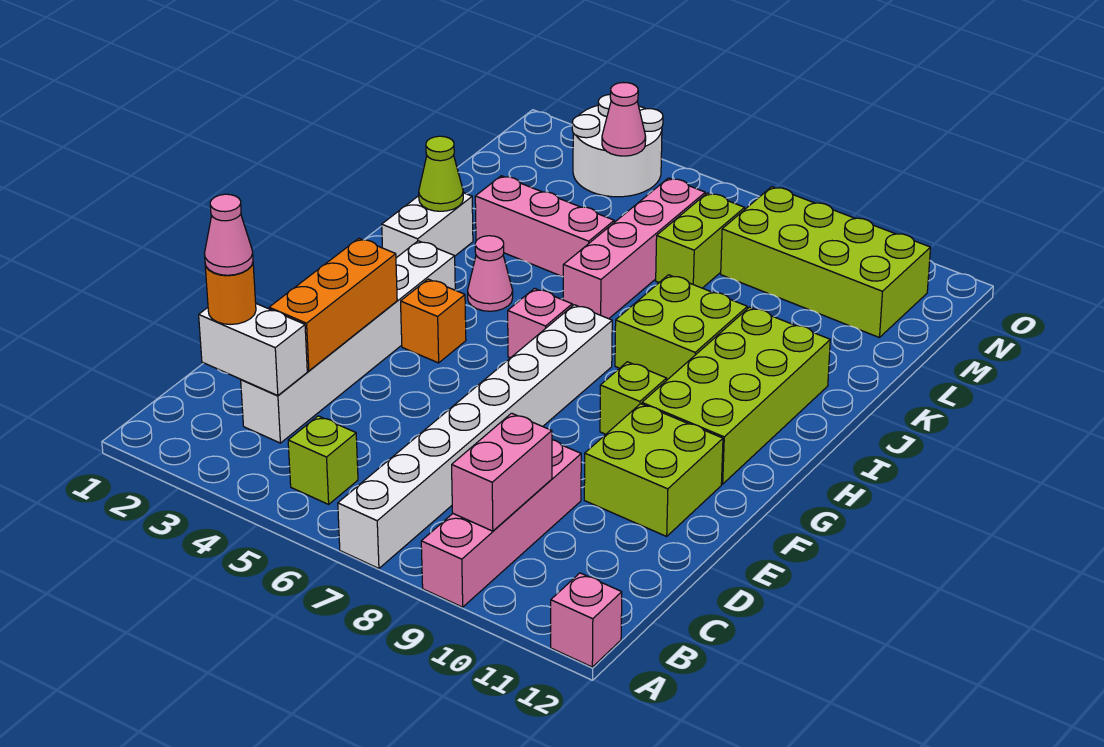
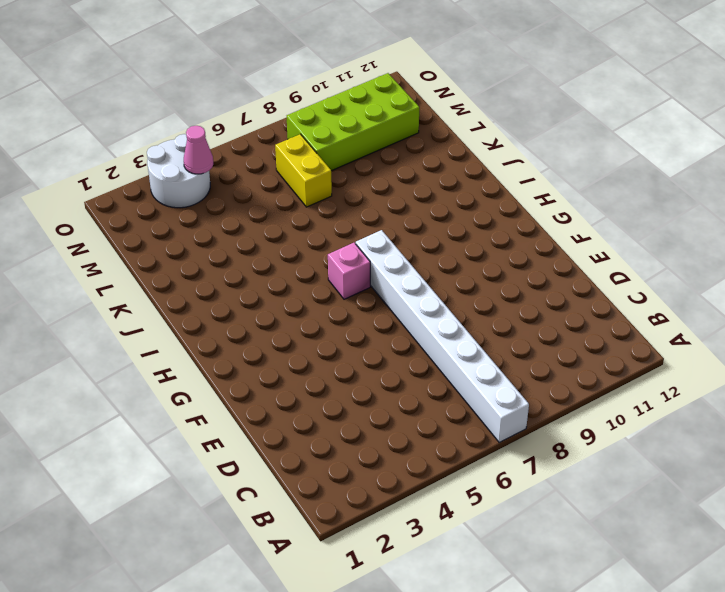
yellow brick L7:M7 level 1 -> lime brick L7:M7 level 1
none -> pink brick A9:D9 level 1
none -> pink brick A12 level 1
none -> lime brick B5 level 1

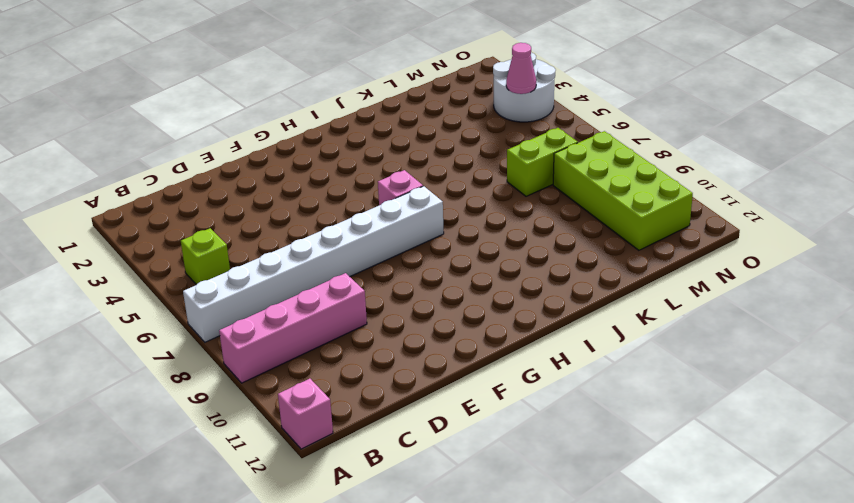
none -> white brick C3:H3 level 1
none -> lime brick E10:F11 level 1
none -> orange brick G4 level 1

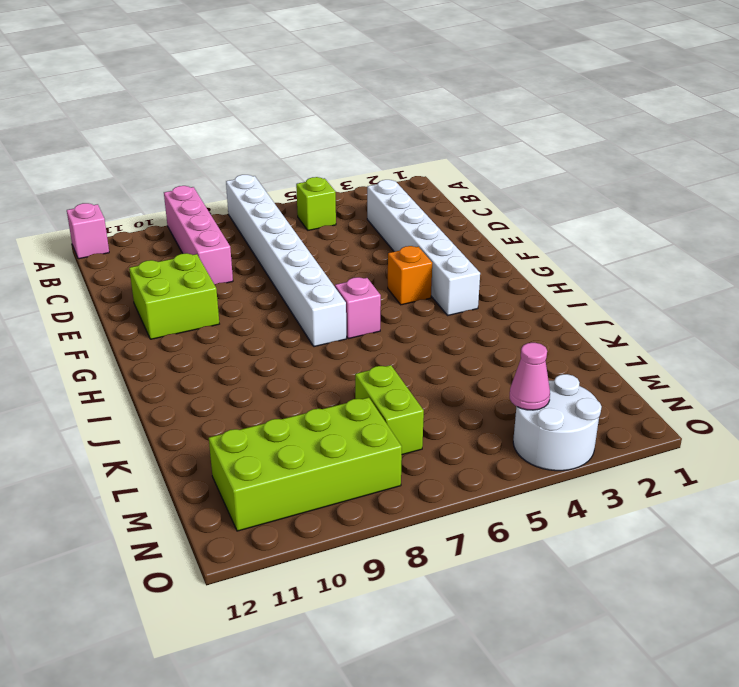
none -> lime brick G9 level 1
none -> lime brick G10:J11 level 1
none -> white brick I2:J2 level 1

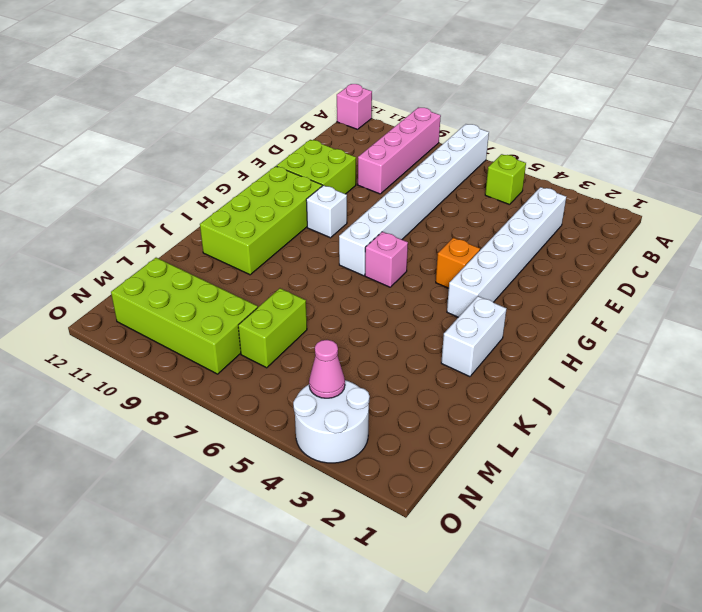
white brick G9 level 1 -> lime brick G9 level 1
none -> pink cone I4 level 1
none -> lime brick I8:J9 level 1
none -> pink brick J6:M6 level 1

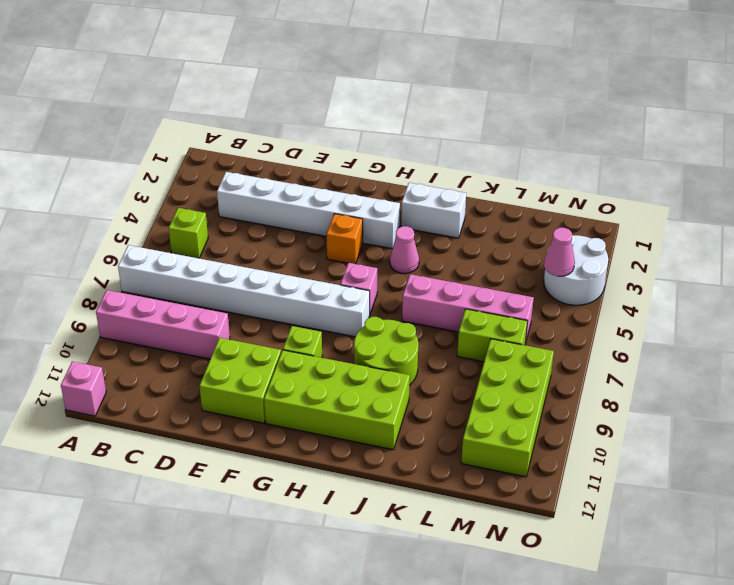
lime round brick I8:J9 level 1 -> lime brick I8:J9 level 1
none -> pink brick K3:K5 level 1
none -> pink brick B9:C9 level 2
none -> white brick C2:C3 level 2

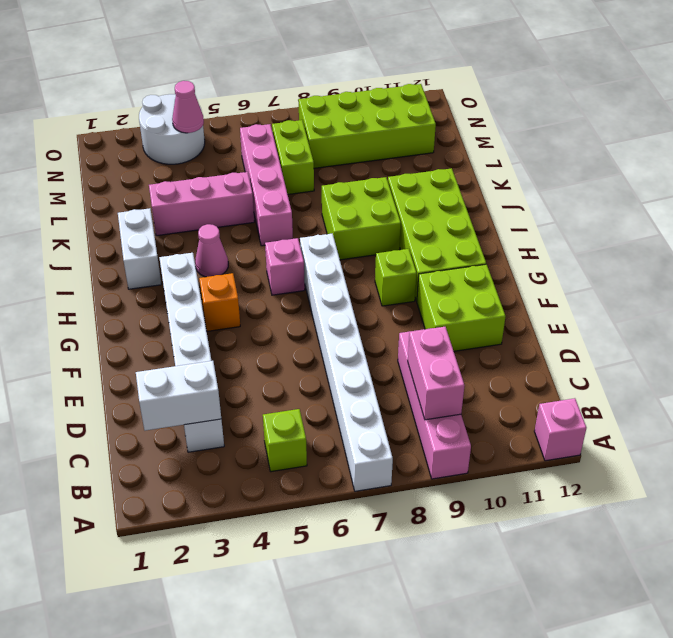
none -> orange brick D3:F3 level 2
none -> lime cone J2 level 2
none -> orange round brick C2 level 3

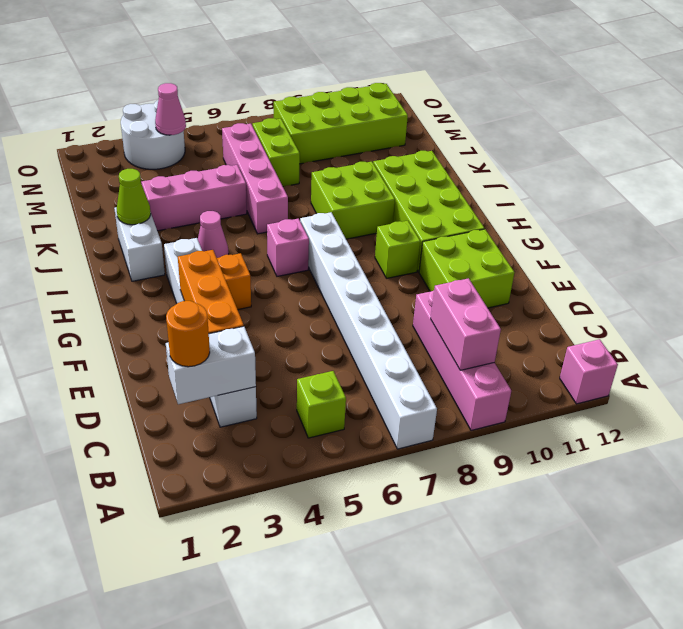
none -> pink cone C2 level 4

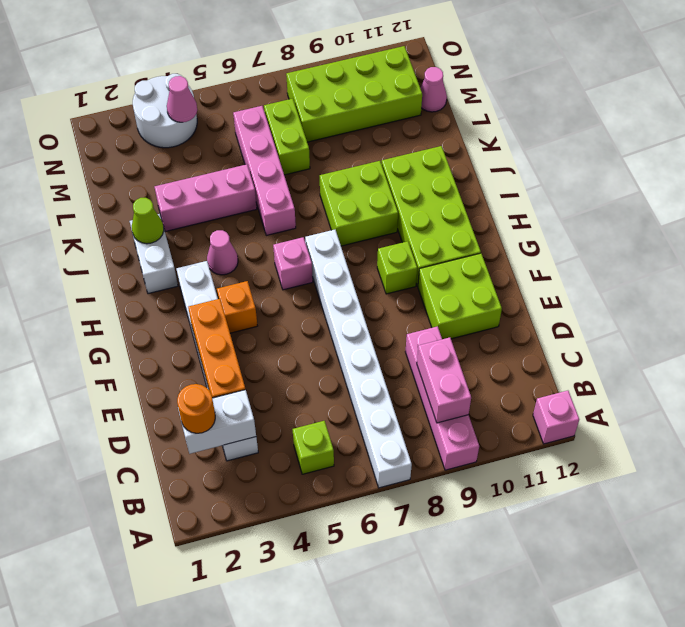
pink cone M12 level 1 -> pink cone C2 level 4

